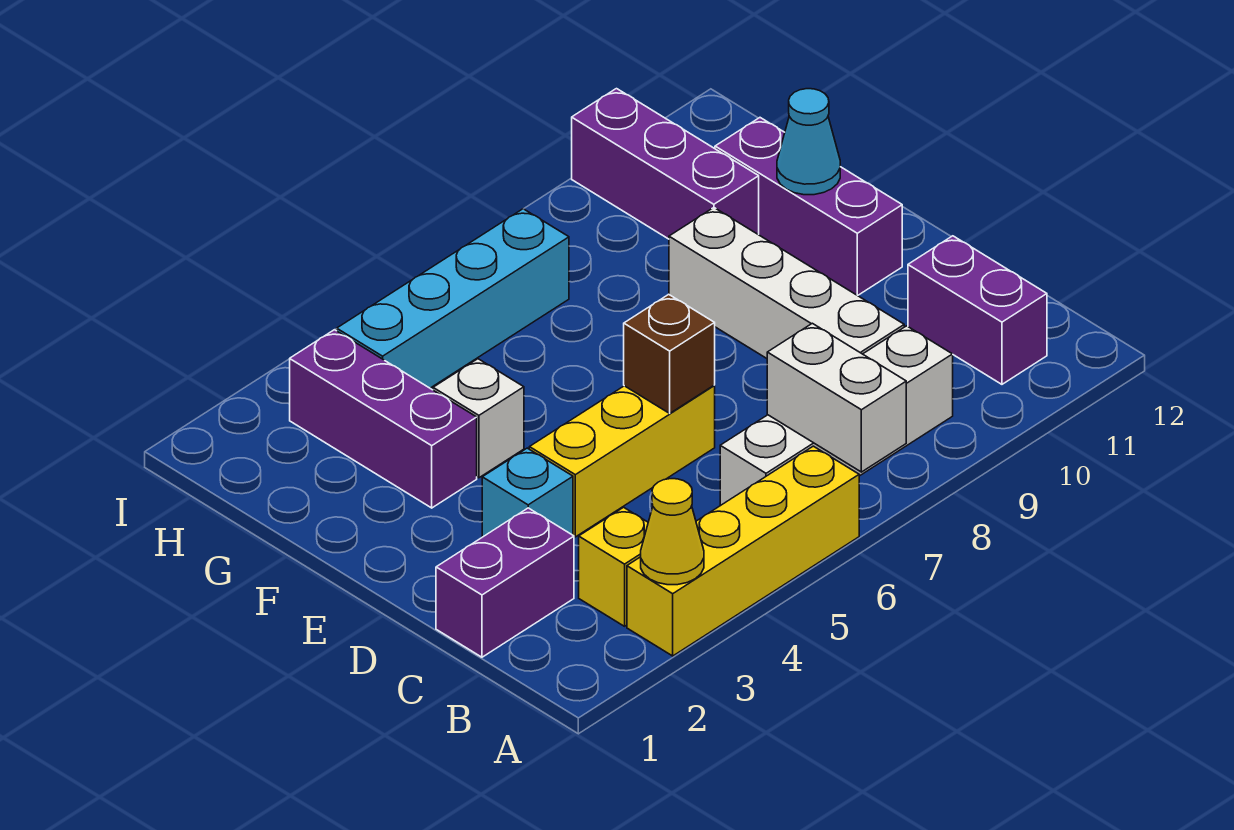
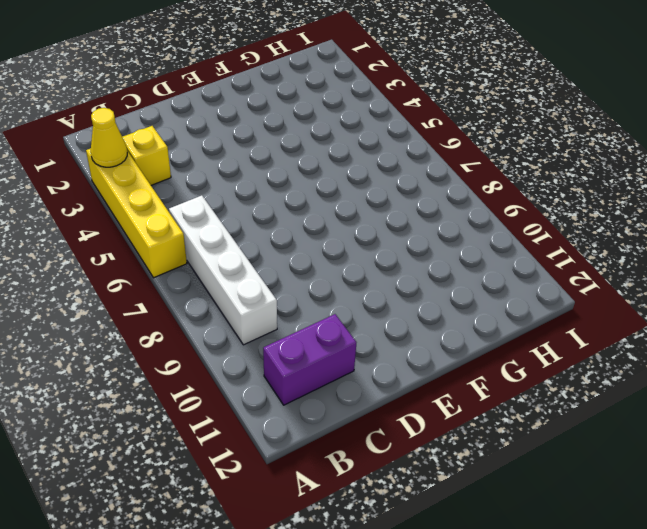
none -> purple brick C1:C2 level 1
none -> white brick C9:F9 level 1
none -> cyan brick D3 level 1

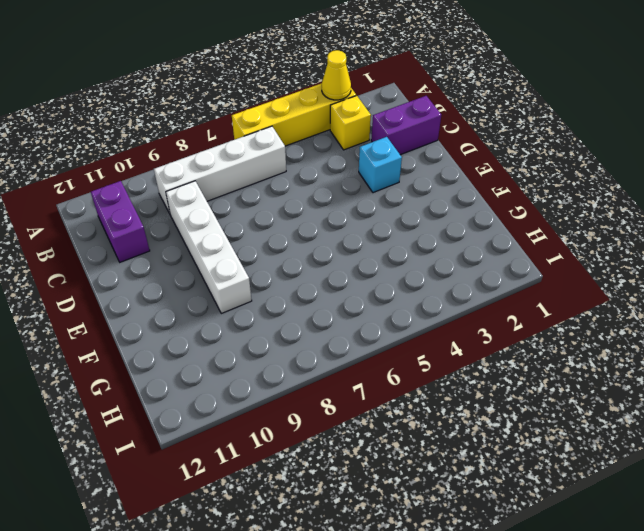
none -> yellow brick D4:D6 level 1
none -> purple brick E11:G11 level 1
none -> purple brick F3:H3 level 1

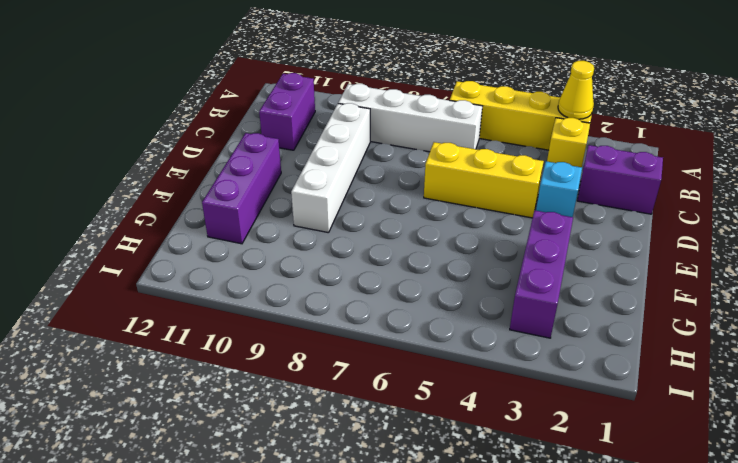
none -> white brick F4 level 1
none -> purple brick G10:I10 level 1
none -> cyan brick H4:H7 level 1

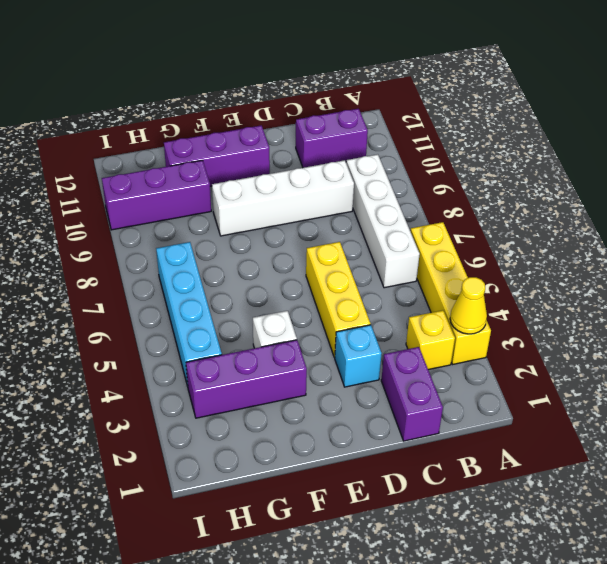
none -> white brick A7:B7 level 2
none -> brown brick D6 level 2
none -> cyan cone F11 level 2

